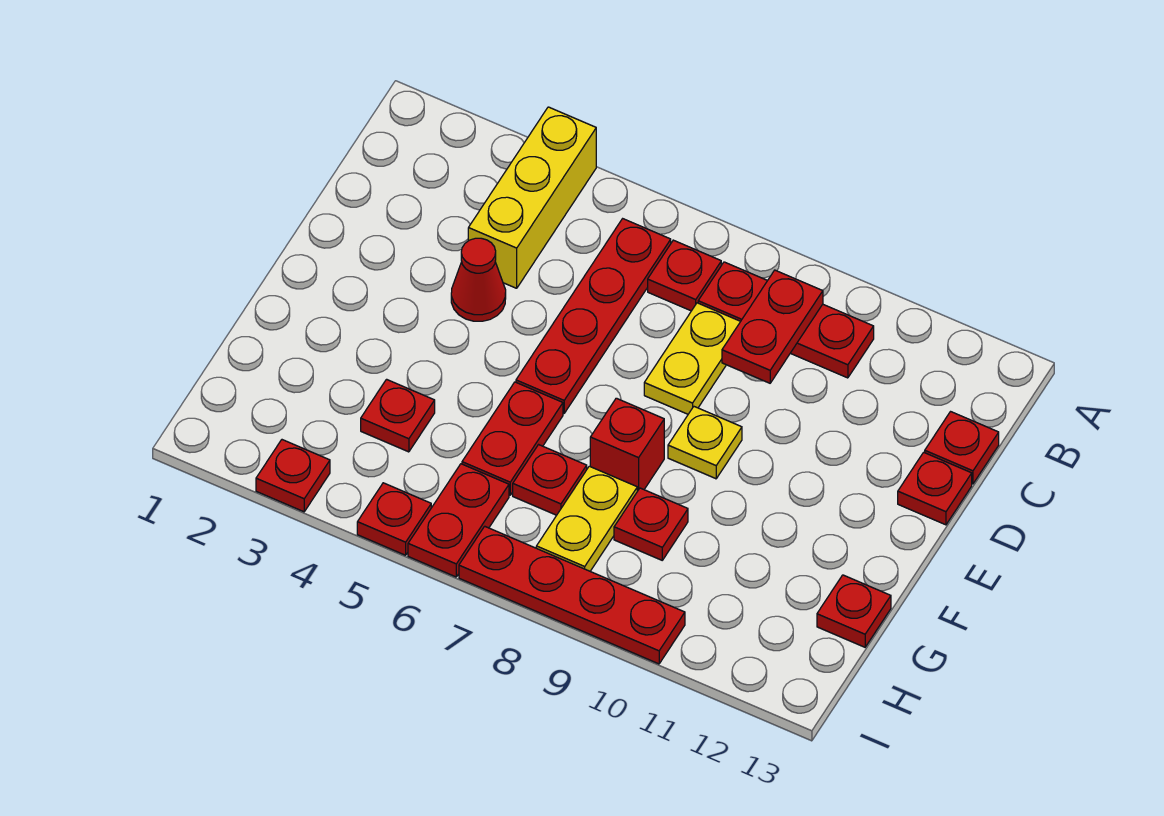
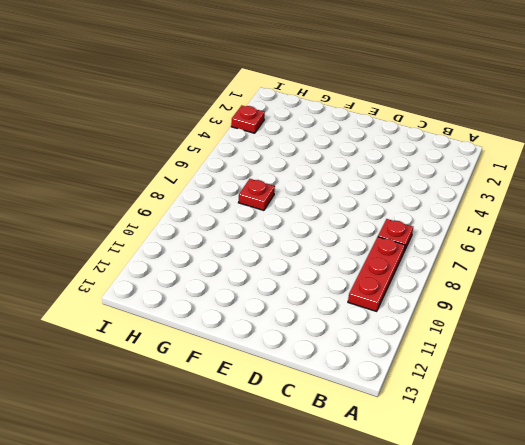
none -> yellow brick A4:C4 level 1
none -> red plate B6:E6 level 1
none -> yellow plate C8:D8 level 1

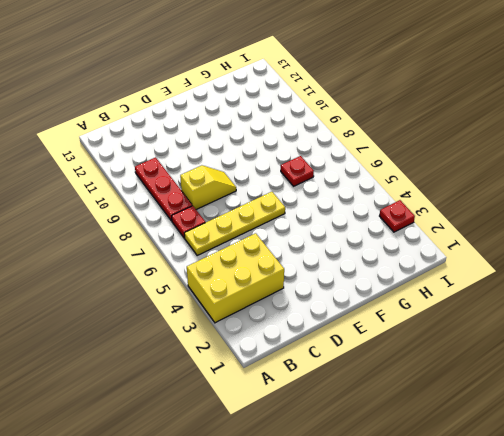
yellow brick A3:C4 level 1 -> yellow brick A4:C4 level 1
yellow plate B6:E6 level 1 -> red plate B6:E6 level 1
yellow slope C8:D8 level 1 top C -> yellow plate C8:D8 level 1
none -> red plate C13 level 1
none -> red cone D4 level 1
none -> red plate D13 level 1

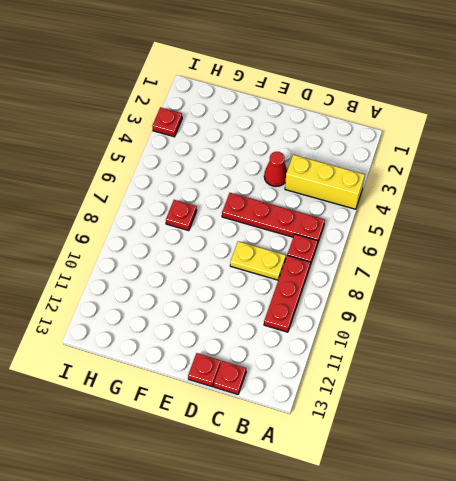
none -> yellow plate E9 level 1
none -> red plate F6:G6 level 1
none -> red brick F8 level 1

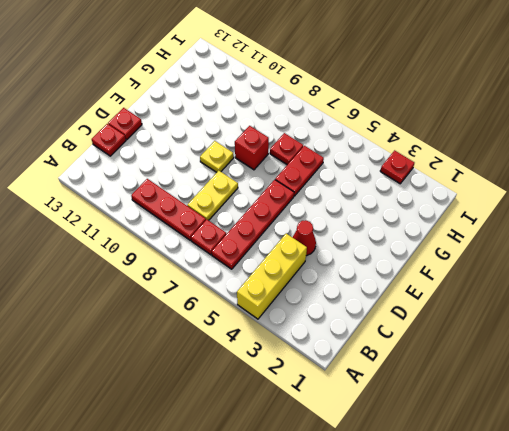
none -> red plate G4 level 1
none -> yellow plate G8:H8 level 1
none -> red plate G9 level 1

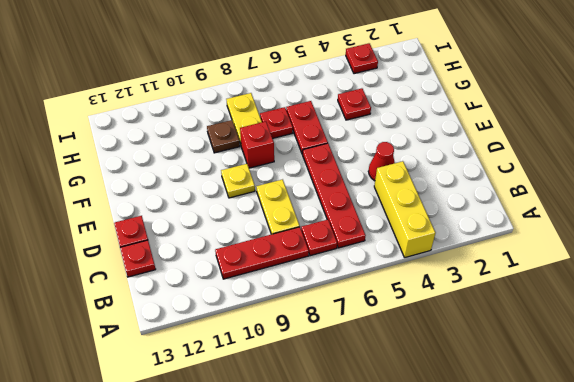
brown plate G9 level 1 -> red plate G9 level 1
none -> red plate G13 level 1
none -> red plate H6:I6 level 1
none -> red plate I5 level 1

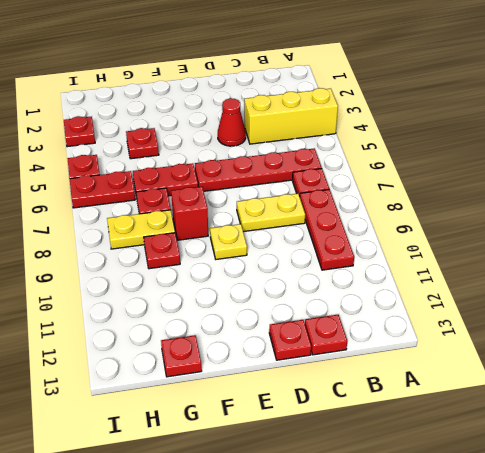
none -> red plate I7:I10 level 1
none -> red plate B9:C9 level 2

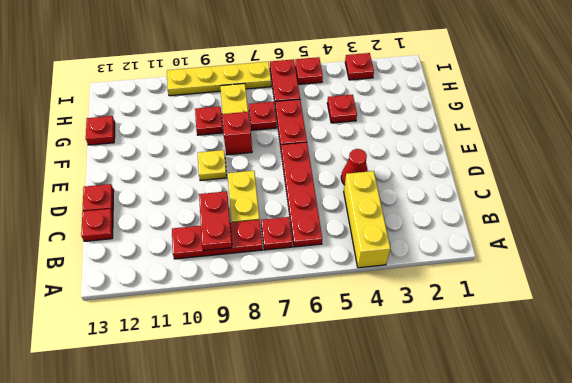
yellow plate I7:I10 level 1 -> red plate I7:I10 level 1

